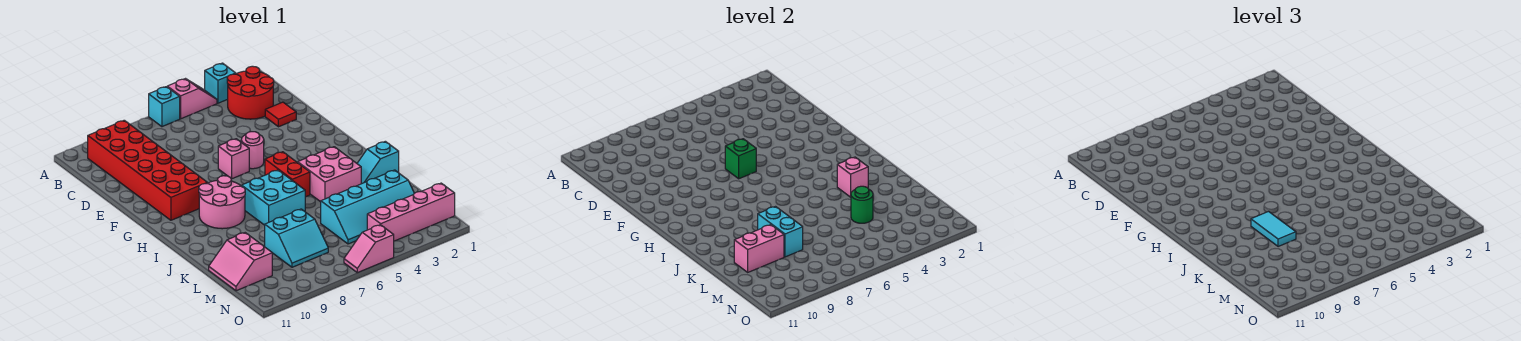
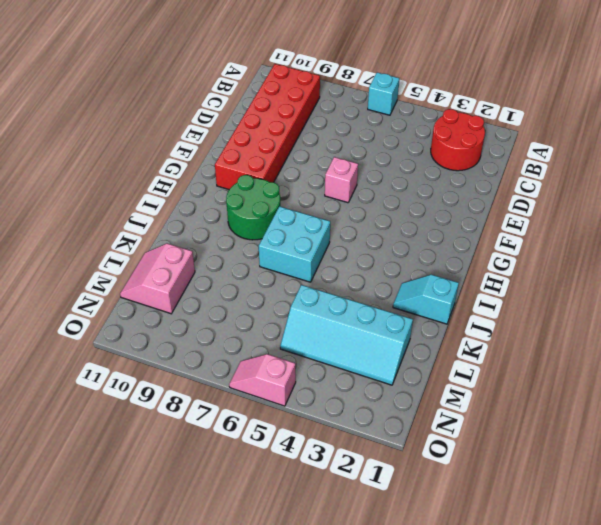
green round brick H8:I9 level 1 -> pink round brick H8:I9 level 1
none -> cyan brick A3 level 1
none -> pink slope A4:A5 level 1 top 5
none -> red tile D2 level 1

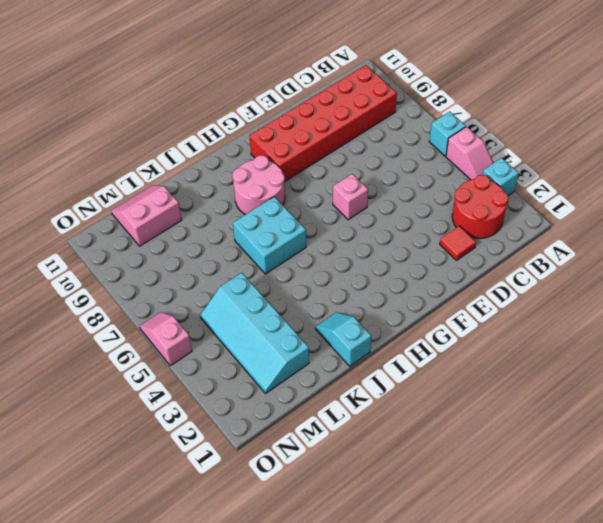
none -> pink round brick F5 level 1
none -> red brick H5:I5 level 1
none -> pink brick I3:J4 level 1

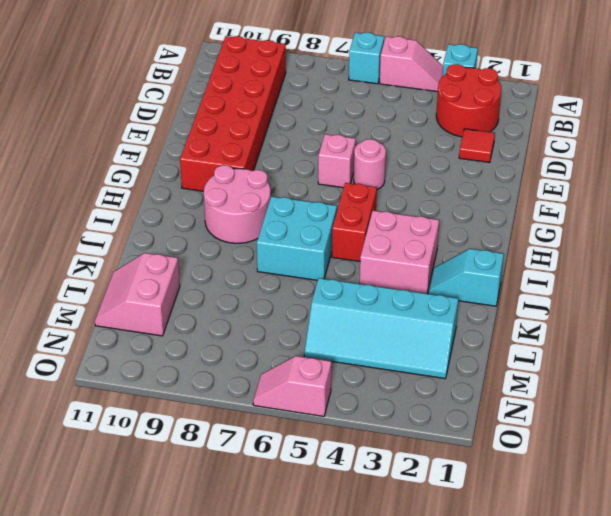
none -> cyan slope L7:M8 level 1 top L
none -> pink brick N1:N4 level 1
none -> green brick F6 level 2

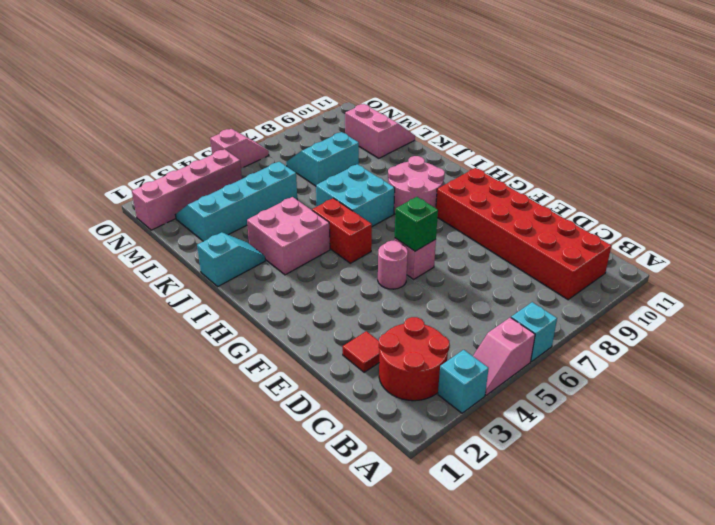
none -> pink brick J3 level 2
none -> cyan brick K8:L8 level 2
none -> green round brick L4 level 2

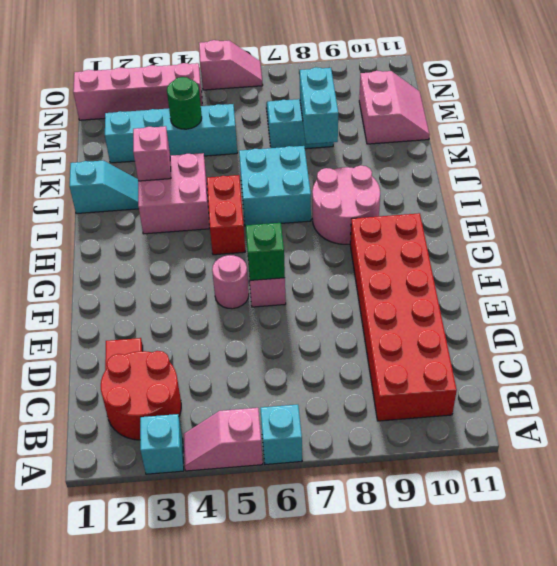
none -> pink brick L9:L10 level 2
none -> cyan tile J8:K8 level 3

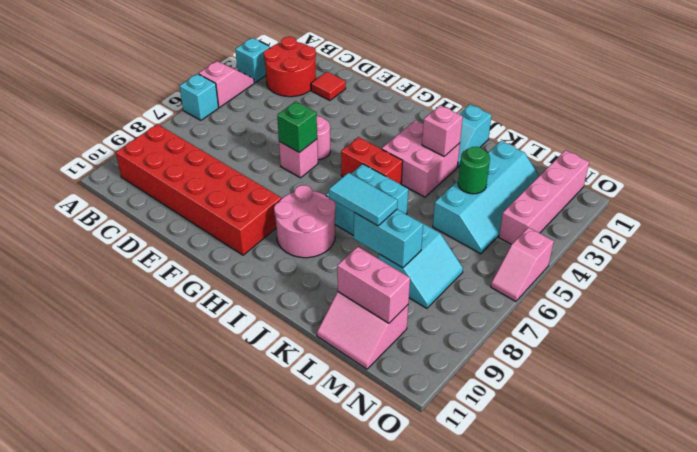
pink brick L10:M10 level 2 -> pink brick L9:L10 level 2

